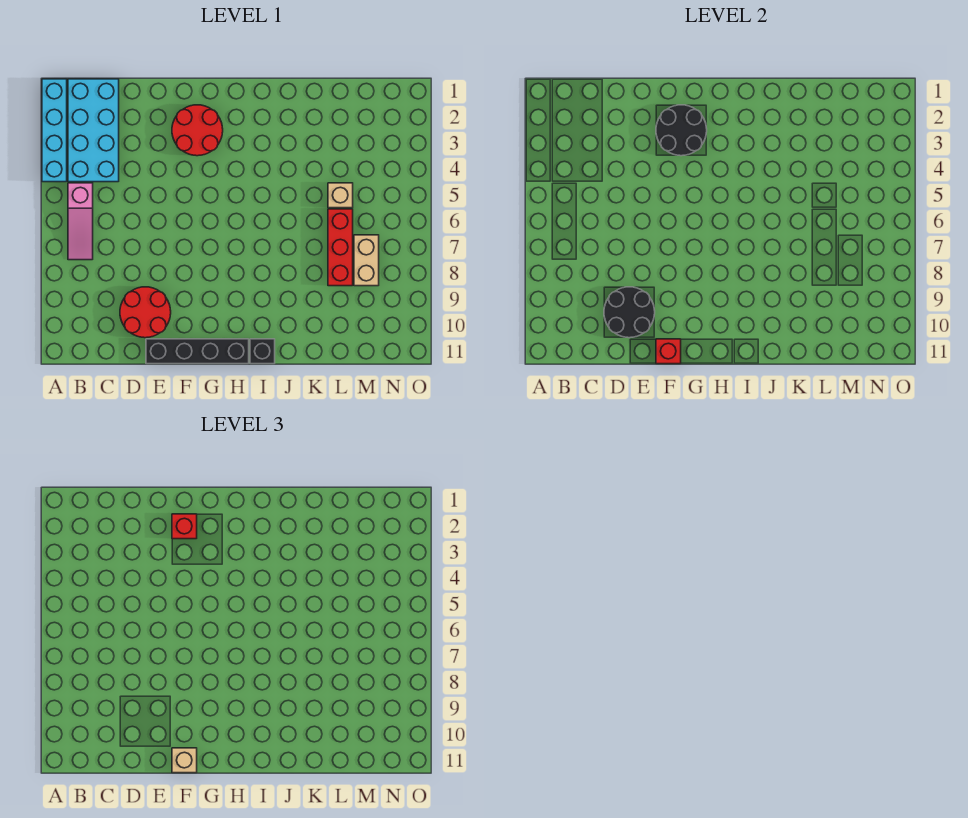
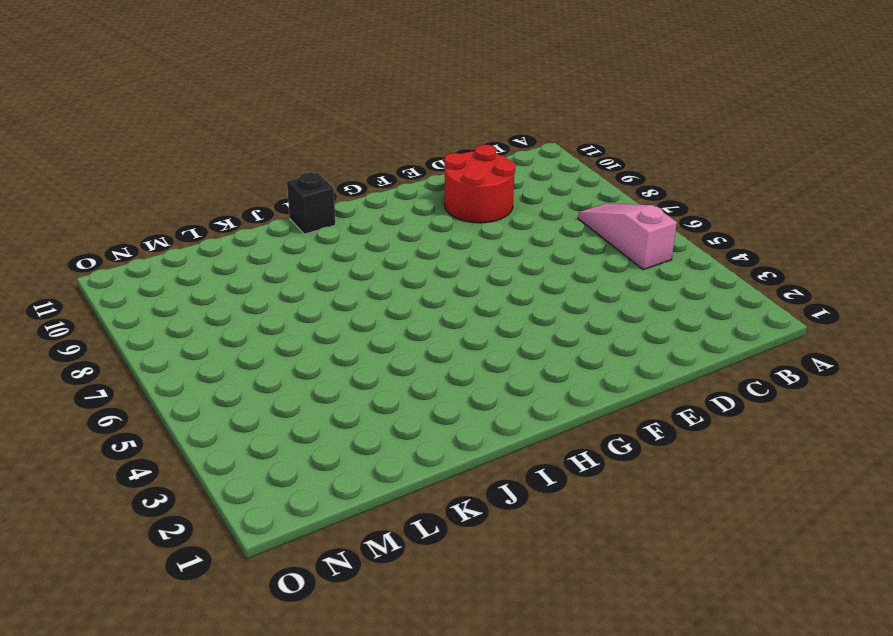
none -> cyan brick A1:A4 level 1
none -> cyan brick B1:C4 level 1
none -> black brick E11:H11 level 1

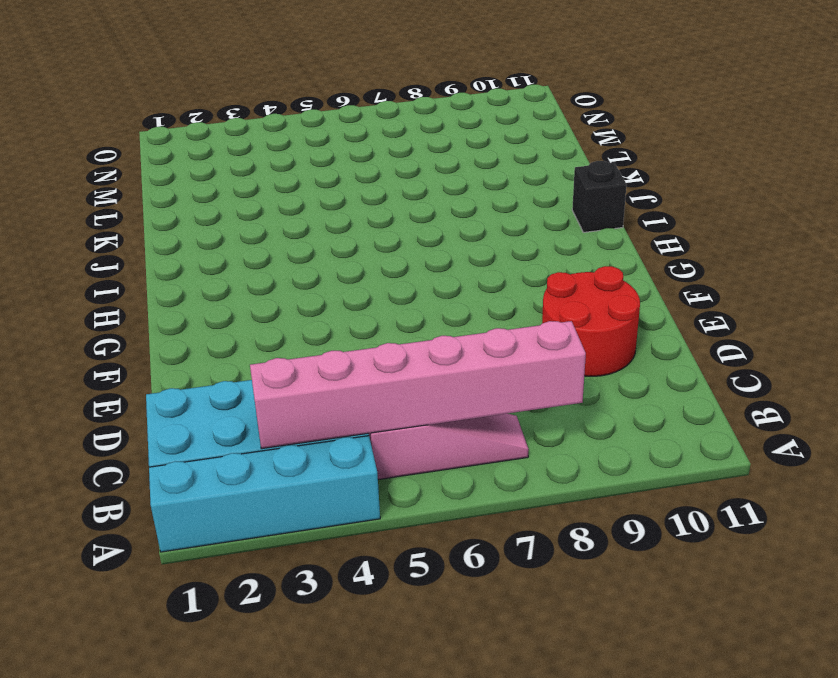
pink brick B3:B8 level 2 -> none
none -> black brick E11:H11 level 1
none -> red round brick F2:G3 level 1
none -> tan brick L5 level 1

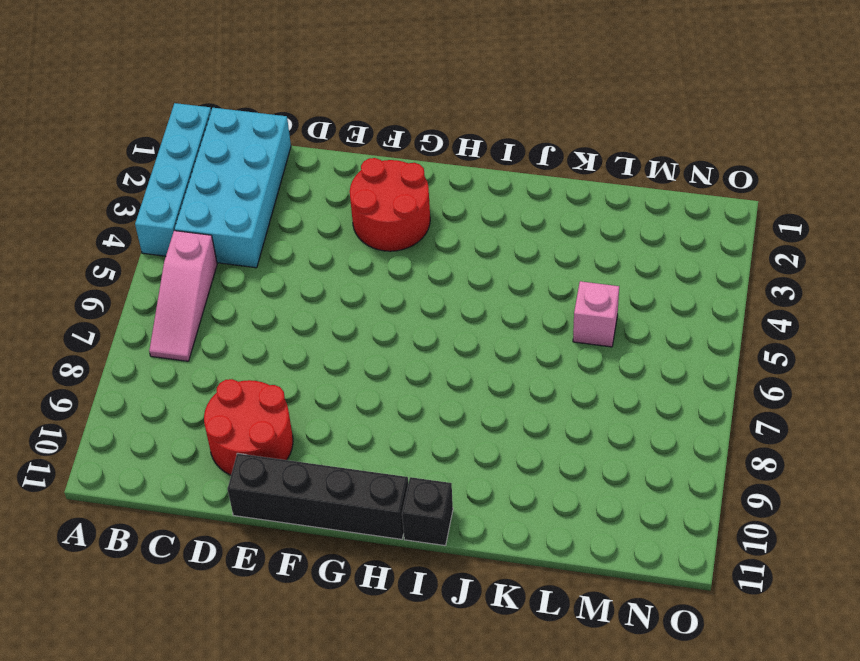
pink brick L5 level 1 -> tan brick L5 level 1
none -> red brick L6:L8 level 1
none -> tan brick M7:M8 level 1
none -> black round brick D9:E10 level 2

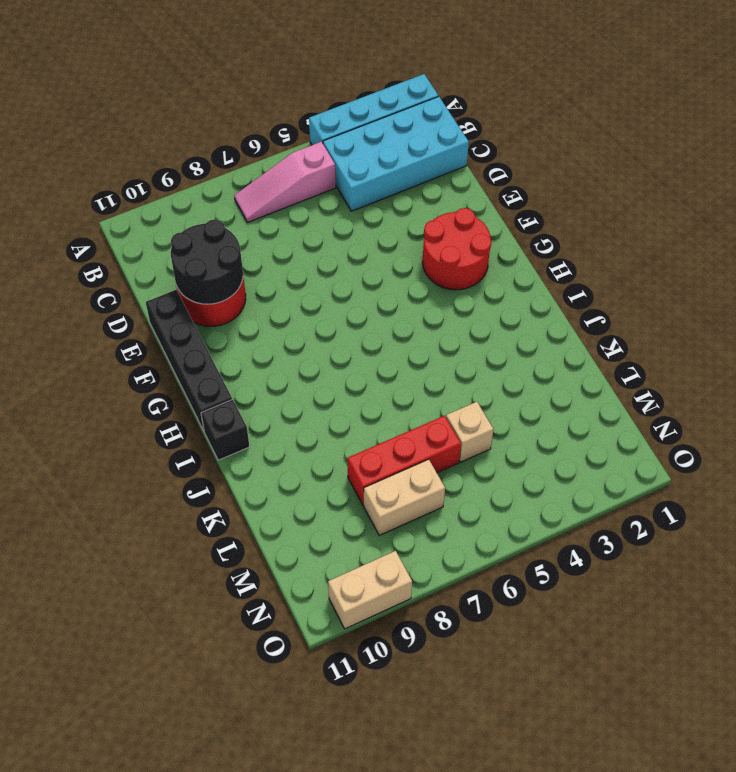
tan brick O9:O10 level 1 -> none
none -> black round brick F2:G3 level 2
none -> red brick F11 level 2
none -> red brick F2 level 3

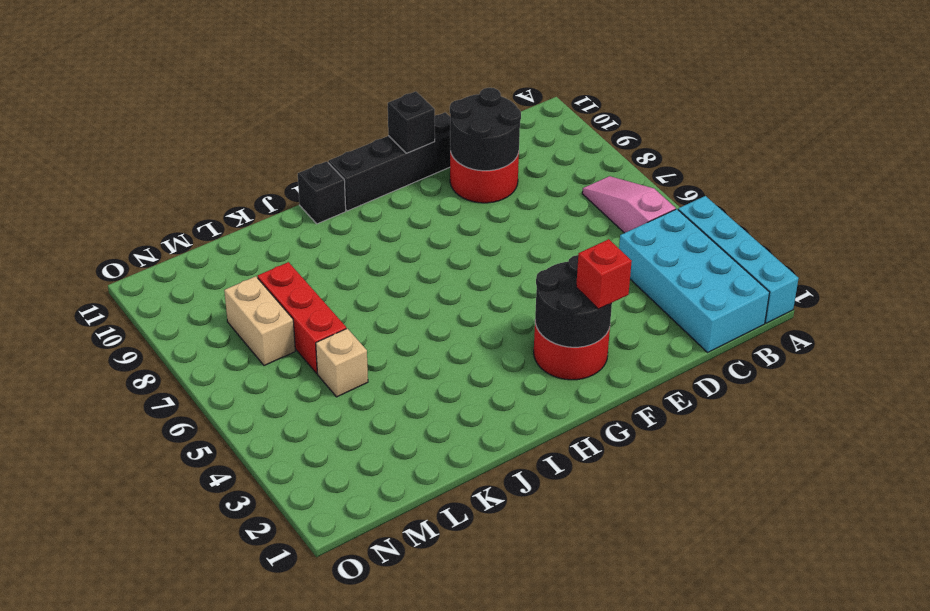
black brick F11 level 2 -> red brick F11 level 2
none -> tan brick F11 level 3

